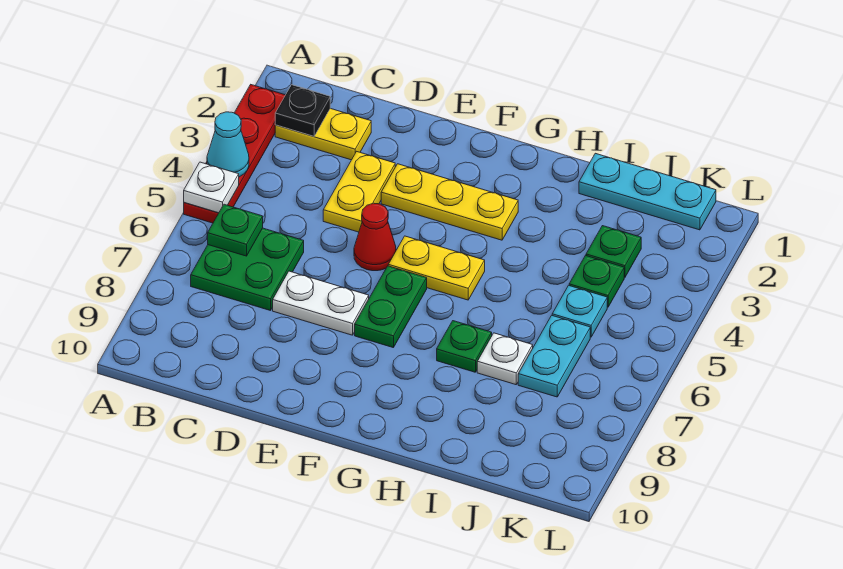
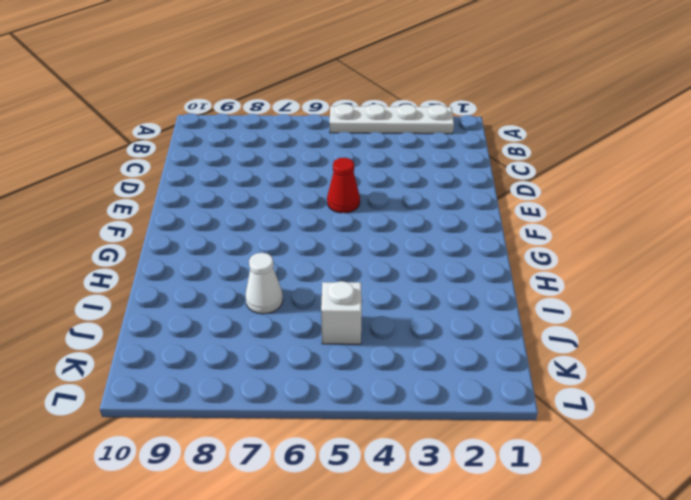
white plate A2:A5 level 1 -> red plate A2:A5 level 1
white cone I7 level 1 -> white plate I7 level 1
white brick J5 level 1 -> cyan plate J5 level 1
none -> yellow plate B2:C2 level 1
none -> green plate B6:C7 level 1
none -> yellow plate D3:D4 level 1

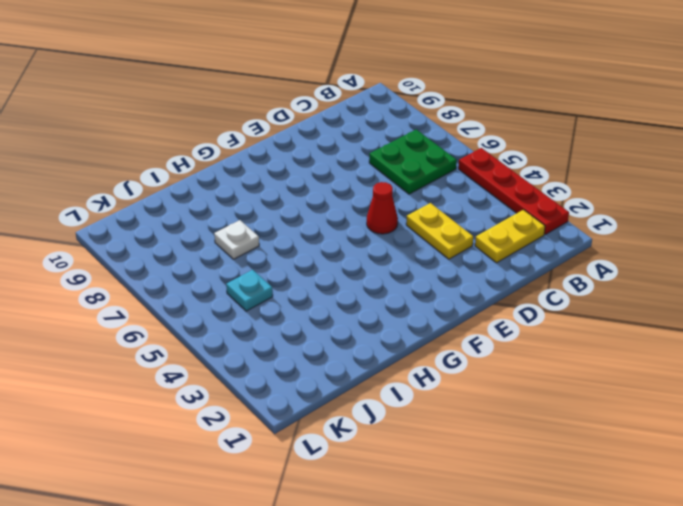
none -> white plate D7:E7 level 1
none -> yellow plate E3:G3 level 1
none -> yellow plate F5:G5 level 1

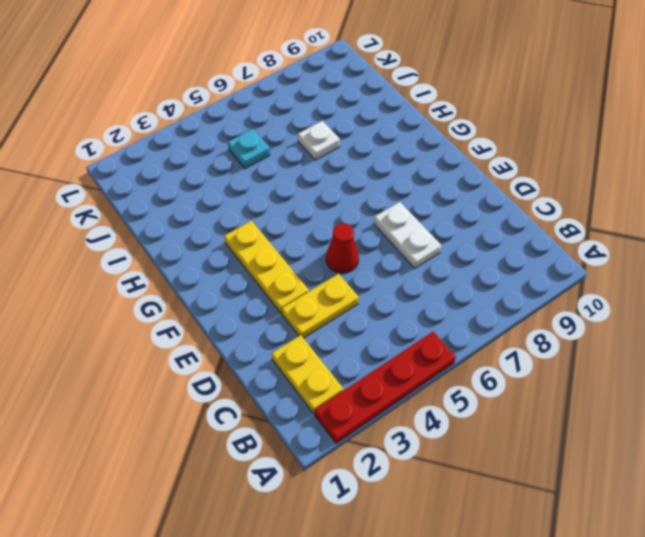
none -> green plate B6:C7 level 1
none -> yellow plate F5:G5 level 1
none -> green plate F6:F7 level 1

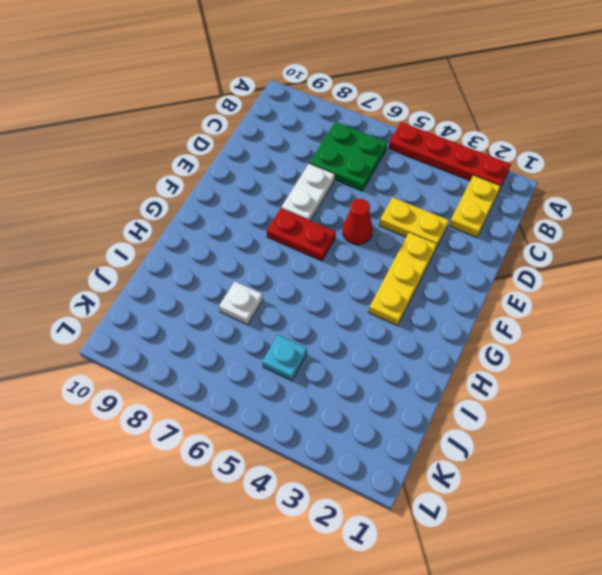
red plate F6:F7 level 1 -> green plate F6:F7 level 1
none -> yellow plate F5:G5 level 1
none -> green plate H7 level 1
none -> cyan plate I1:K1 level 1

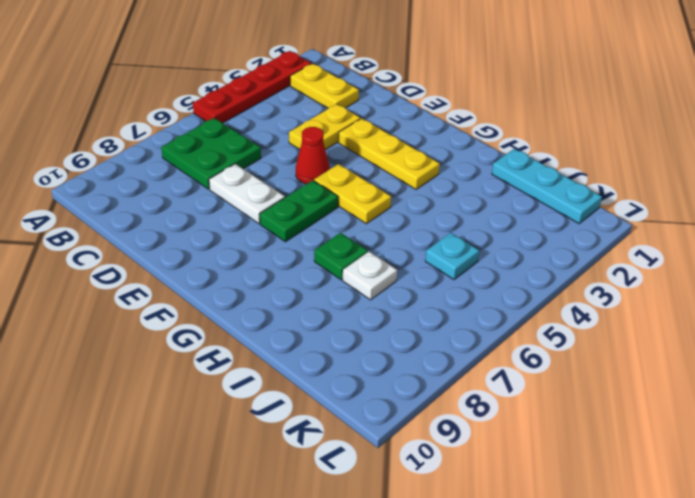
none -> green plate J3 level 1
none -> green plate J4 level 1
none -> cyan plate J6:J7 level 1

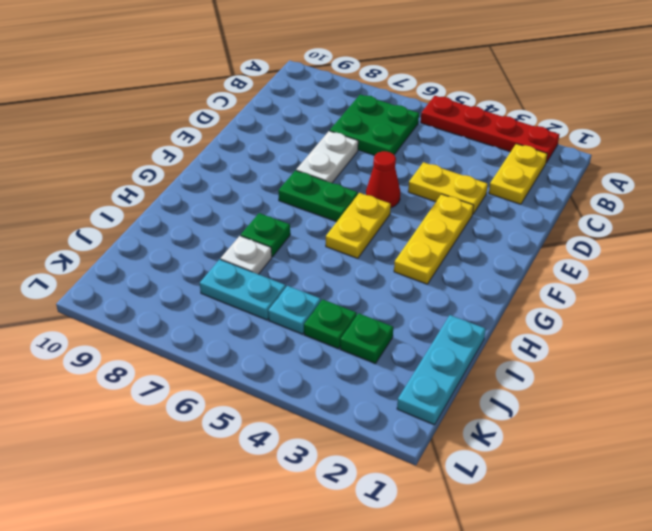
none -> cyan cone A4 level 2
none -> white plate A5 level 2
none -> black plate B2 level 2

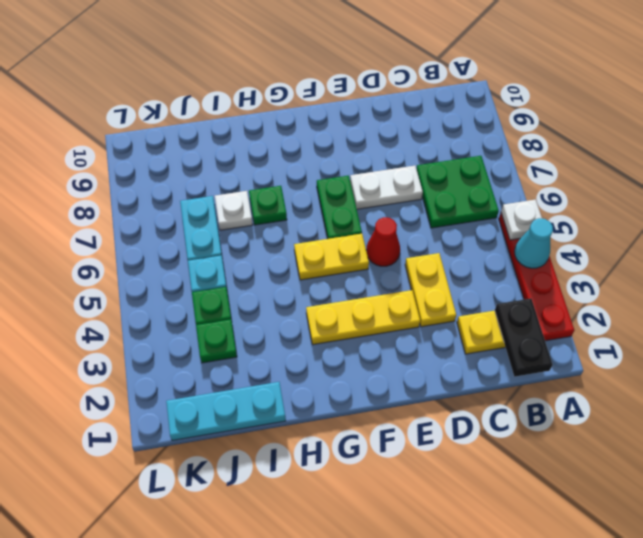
black plate B1:B2 level 2 -> black plate B2 level 2
none -> green plate B6 level 2

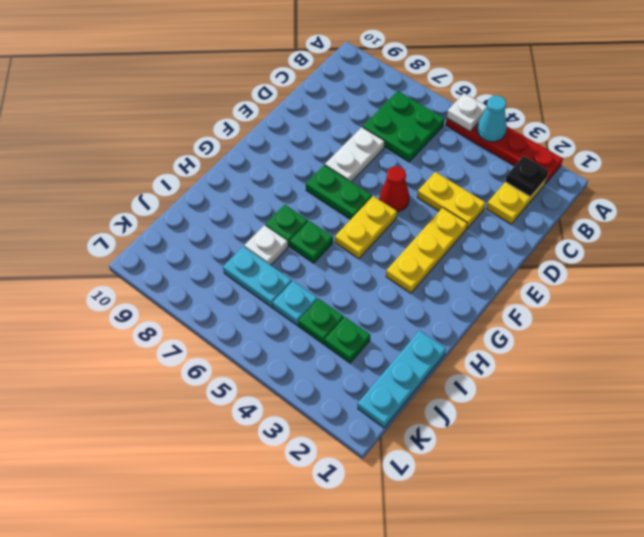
green plate H6 level 1 -> green plate B6 level 2

